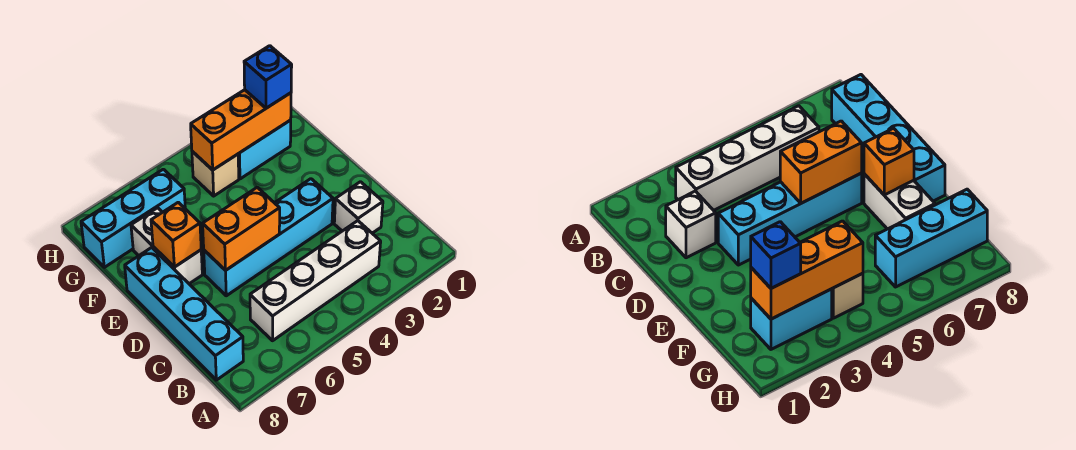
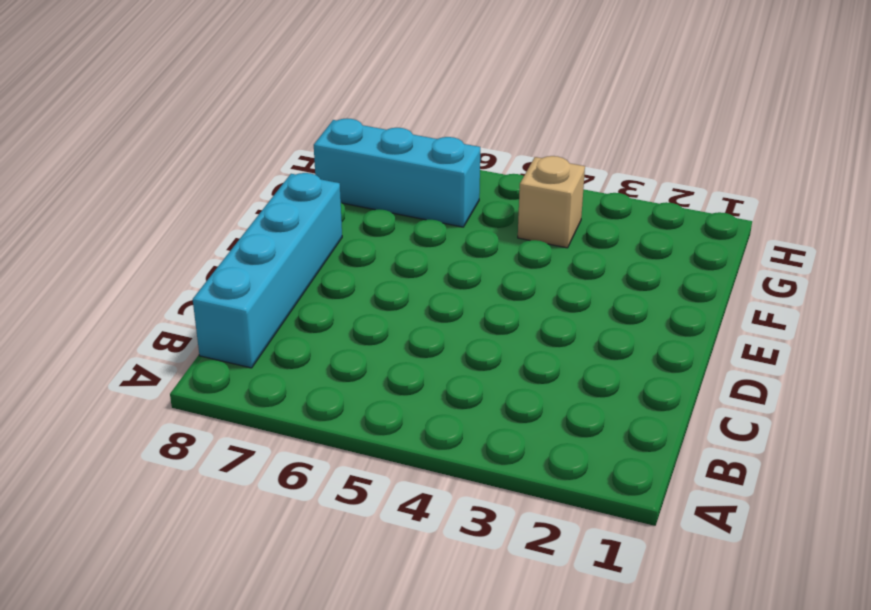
none -> white brick B3:B6 level 1
none -> white brick C2 level 1
none -> cyan brick D3:D6 level 1

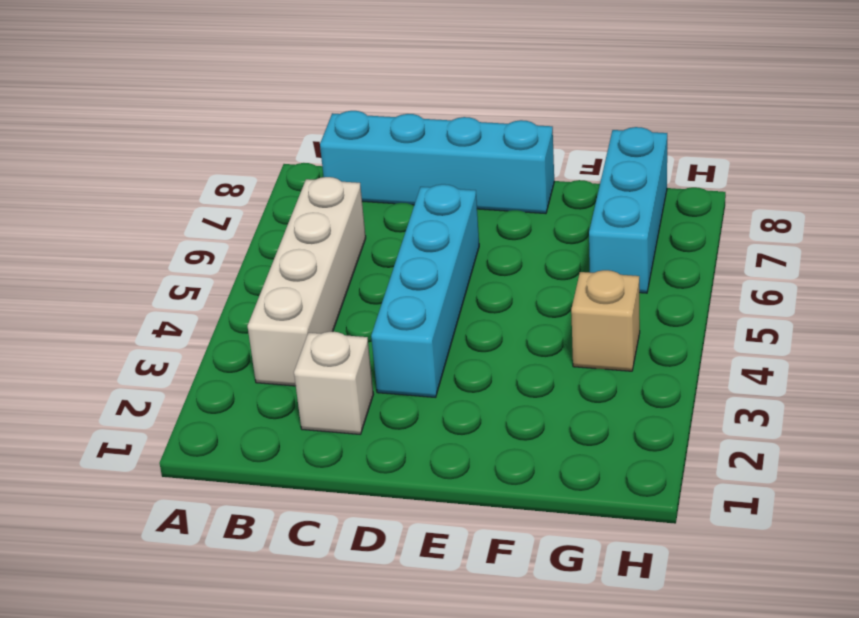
none -> white brick E7:F7 level 1
none -> cyan brick G2:G3 level 1
none -> orange brick D5:D6 level 2

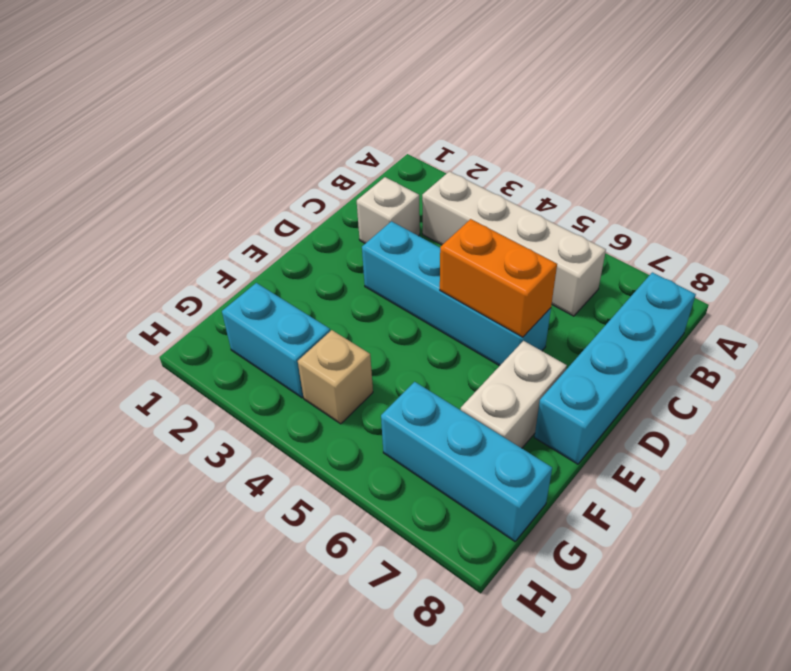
none -> orange brick E7 level 2
none -> orange brick G2:G4 level 2
none -> blue brick G2 level 3

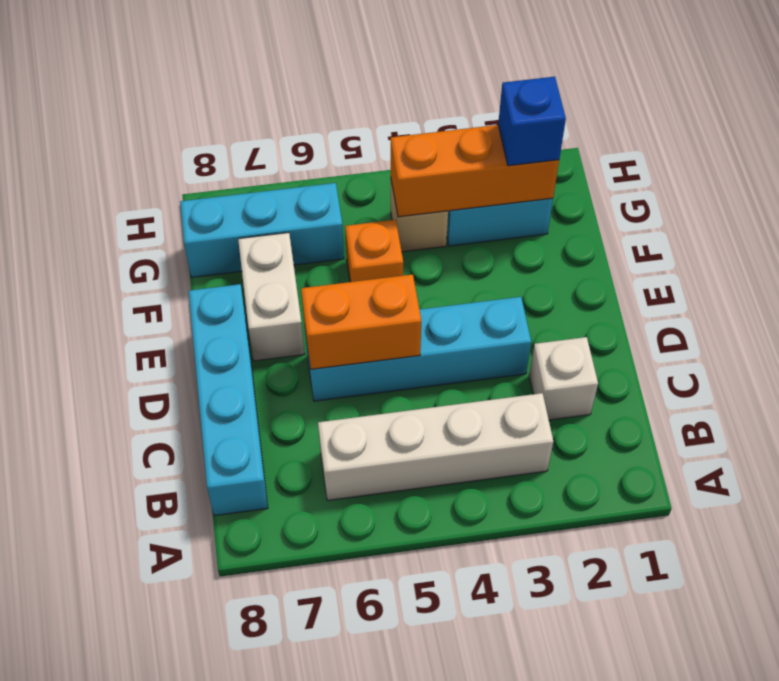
orange brick F5 level 1 -> orange brick E7 level 2

